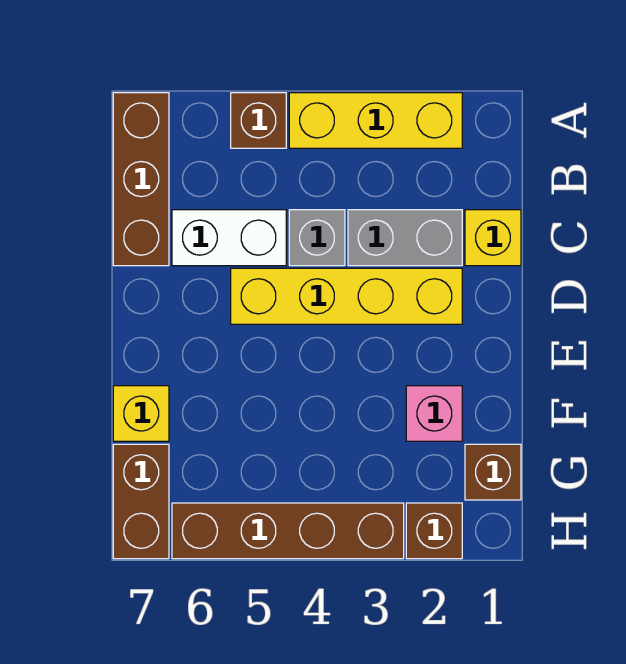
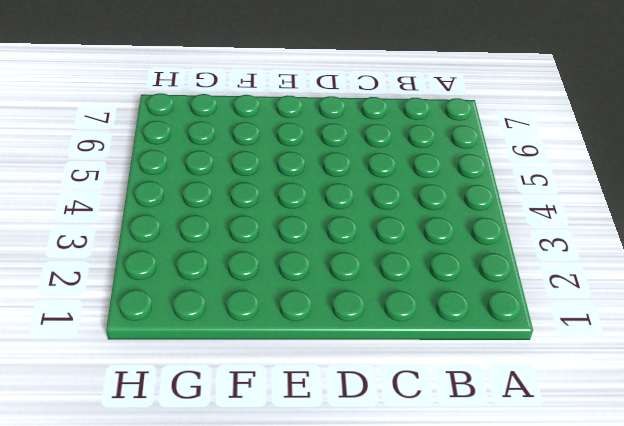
none -> yellow brick A2:A4 level 1
none -> brown brick A5 level 1
none -> brown brick A7:C7 level 1

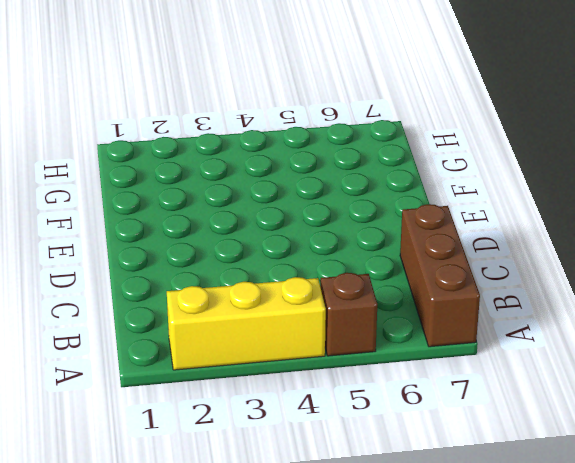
none -> yellow brick C1 level 1
none -> grey brick C2:C3 level 1
none -> grey brick C4 level 1

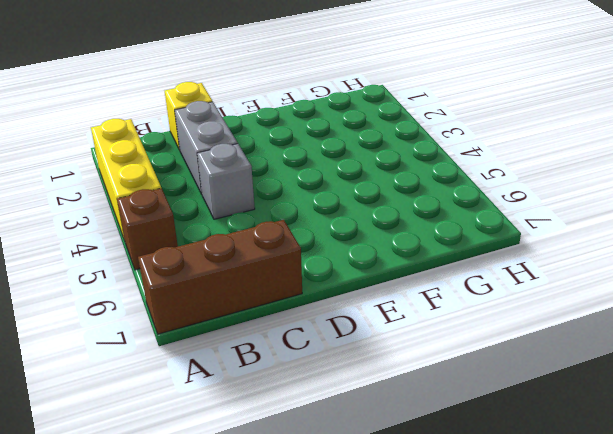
none -> white brick C5:C6 level 1
none -> yellow brick D2:D5 level 1
none -> pink brick F2 level 1

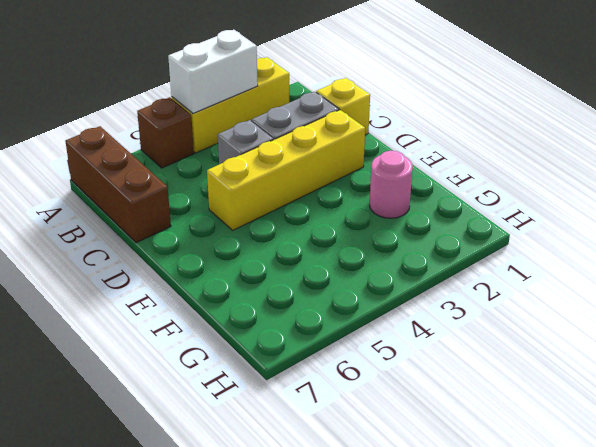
white brick A3:A4 level 2 -> white brick C5:C6 level 1
pink round brick F2 level 1 -> pink brick F2 level 1
none -> yellow brick F7 level 1
none -> brown brick G1 level 1
none -> brown brick G7:H7 level 1

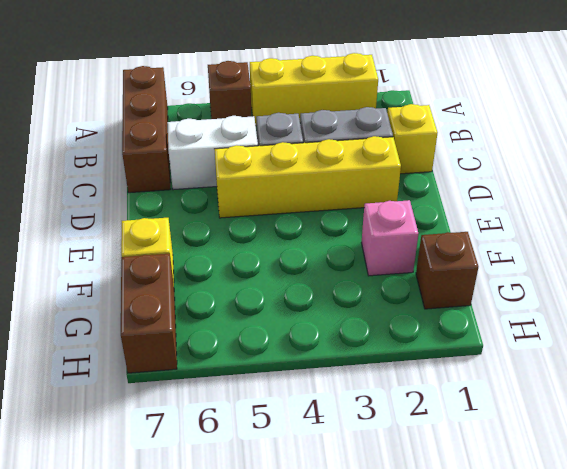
none -> brown brick H2 level 1
none -> brown brick H3:H6 level 1

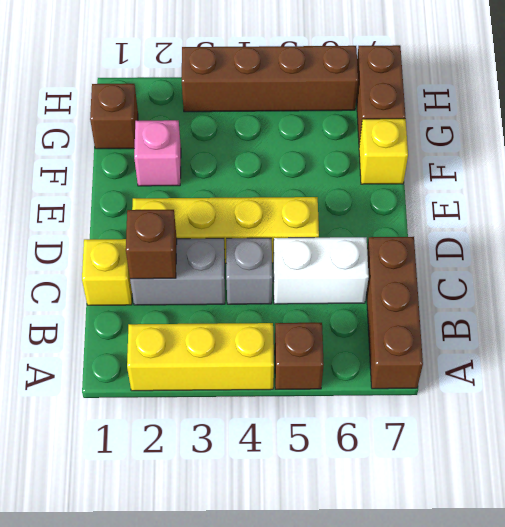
brown brick C2 level 2 -> brown brick H2 level 1

